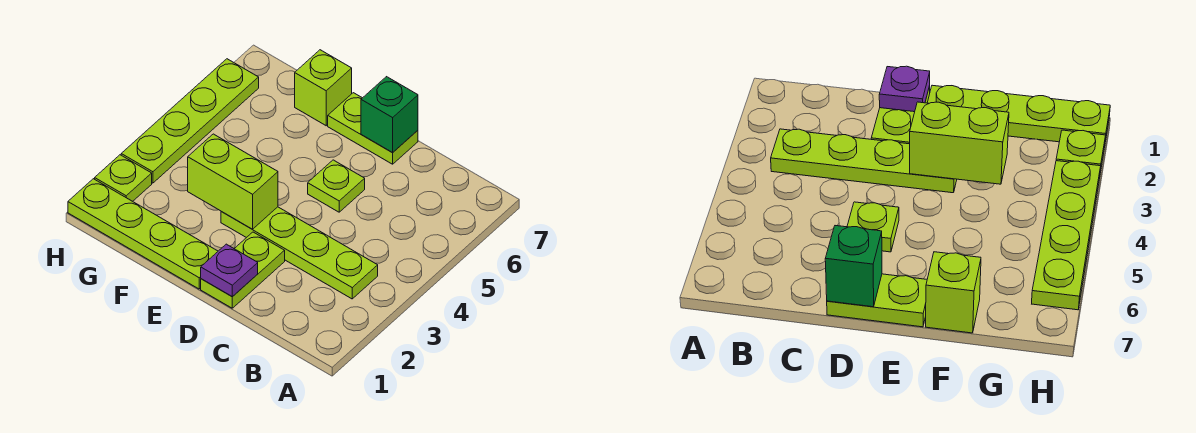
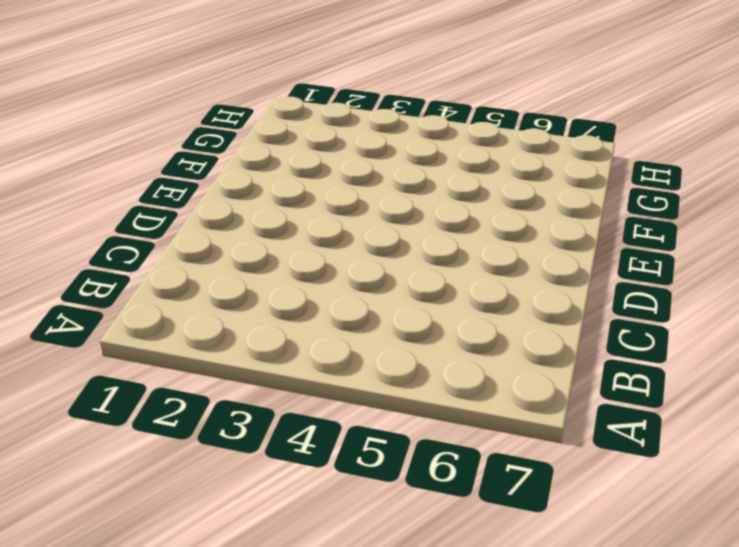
none -> lime plate B3:E3 level 1
none -> lime plate D1:D2 level 1

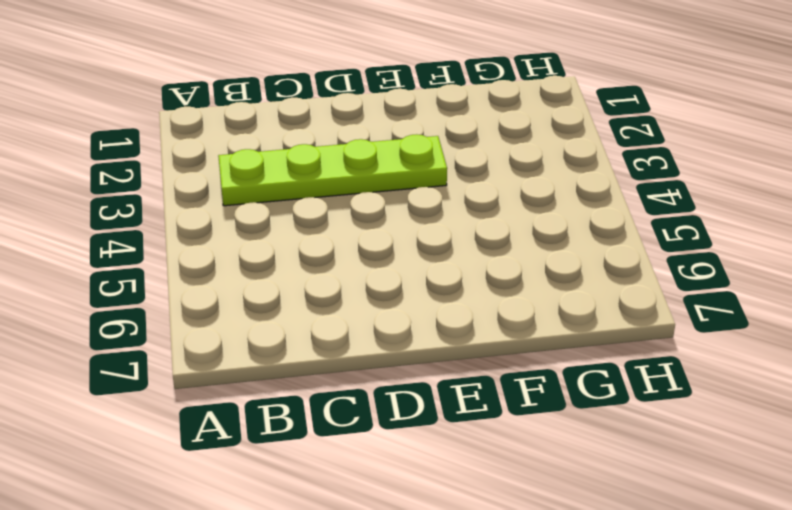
none -> lime plate D1:D2 level 1
none -> lime plate D5 level 1

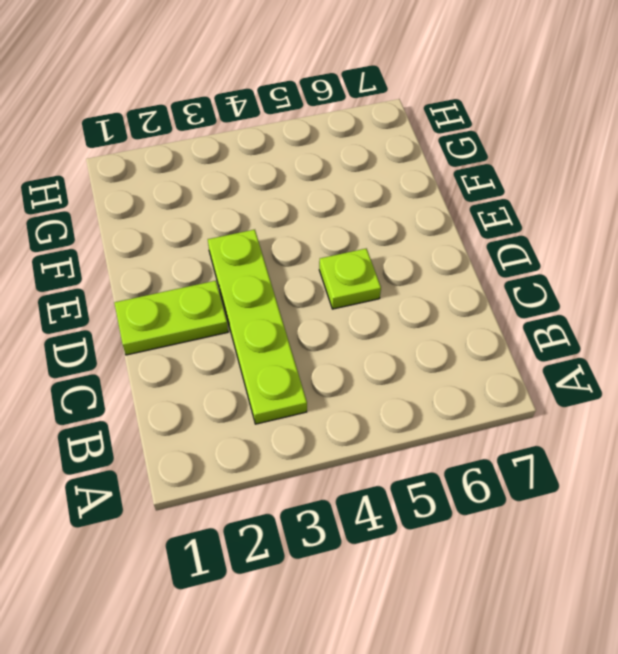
none -> lime plate D7:E7 level 1
none -> lime plate E1:H1 level 1

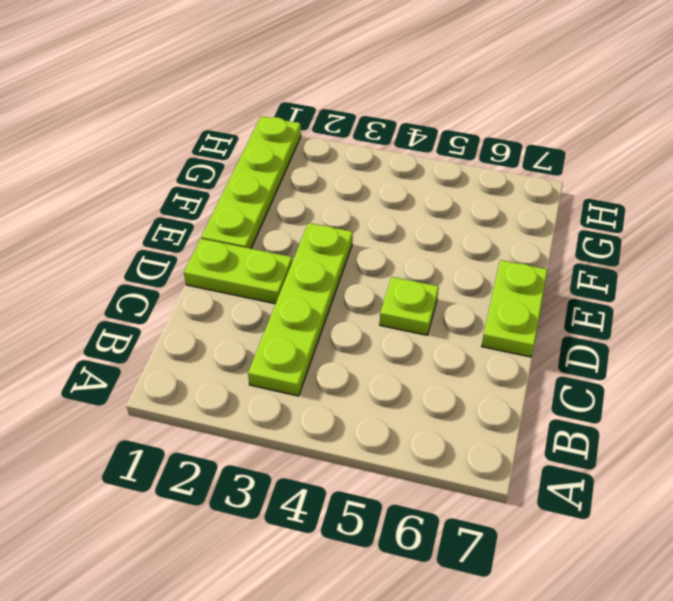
none -> lime brick F7 level 1
none -> lime plate H2 level 1

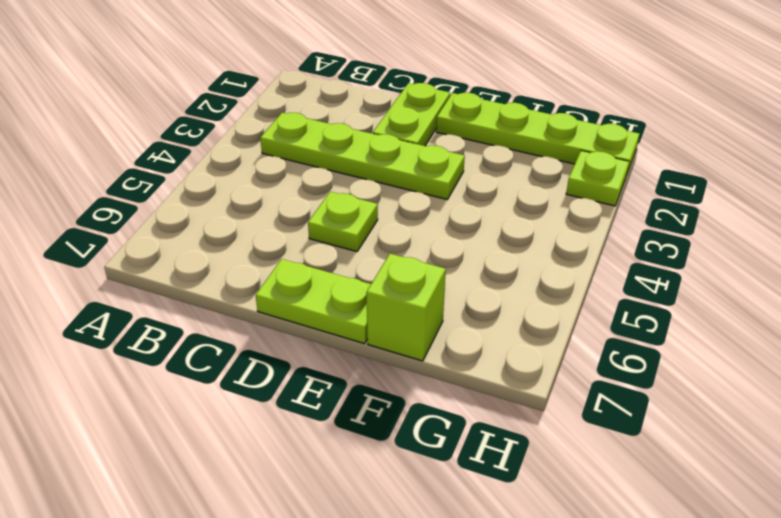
none -> lime plate H3:H6 level 1
none -> purple plate D1 level 2

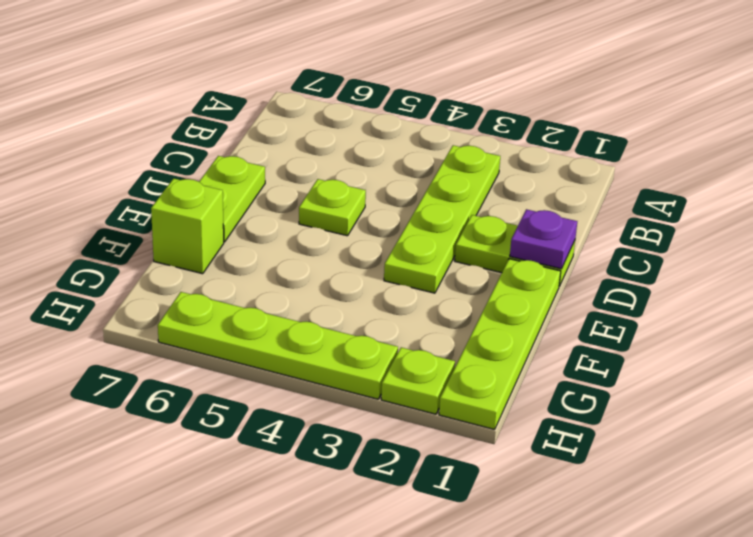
none -> green brick D7 level 2
none -> lime brick E3:F3 level 2

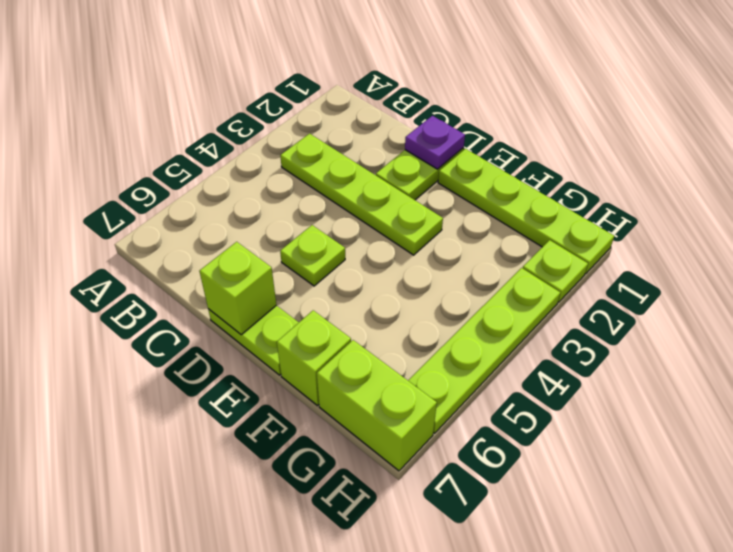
lime brick D7 level 2 -> green brick D7 level 2
lime brick G7:H7 level 1 -> lime brick E3:F3 level 2

